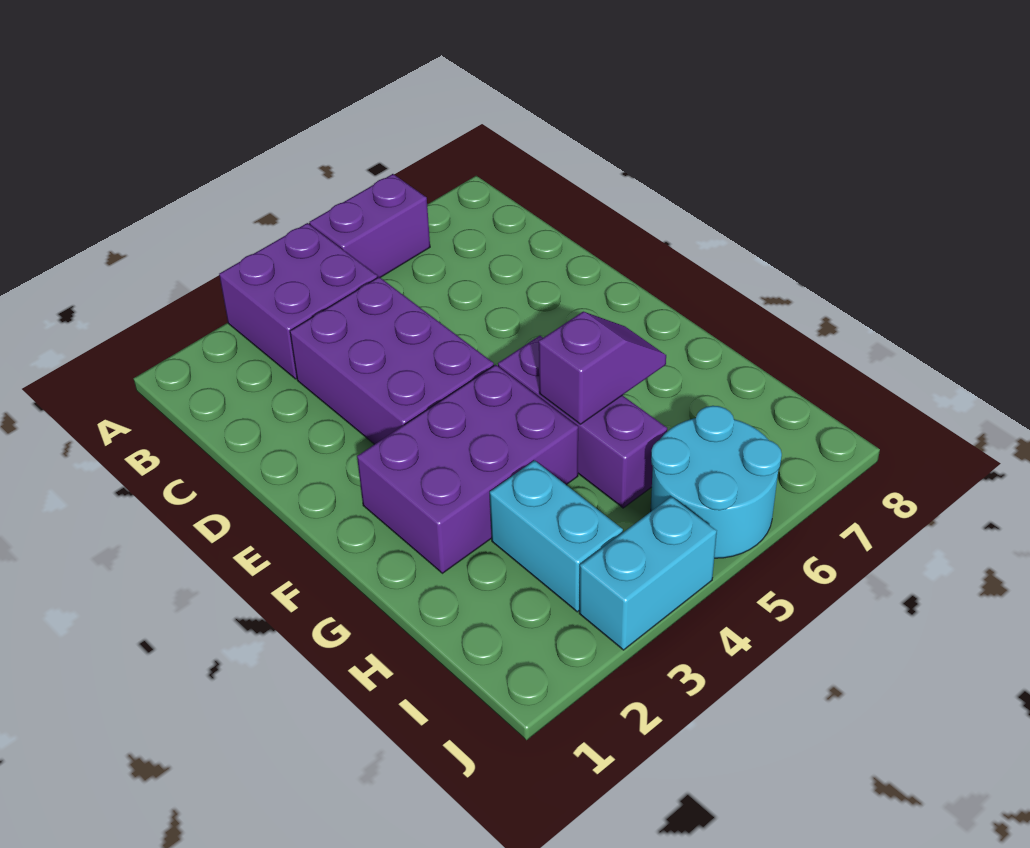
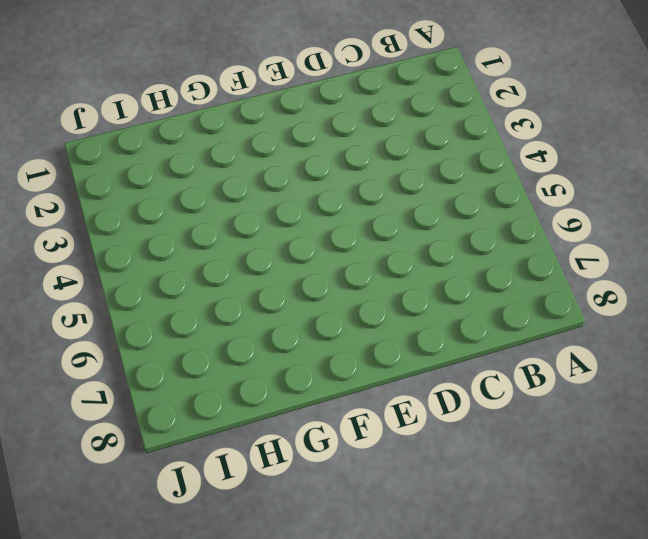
none -> purple brick A3:B4 level 1
none -> purple brick A5:A6 level 1

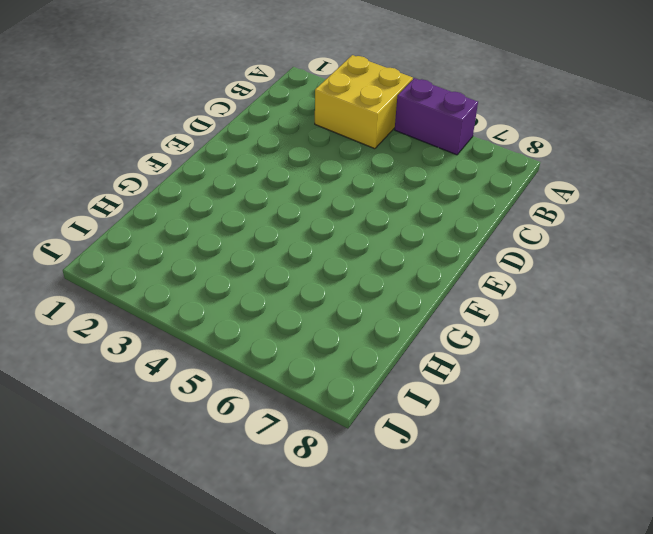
yellow brick A3:B4 level 1 -> purple brick A3:B4 level 1
none -> purple brick C3:E4 level 1
none -> purple brick F2:G4 level 1

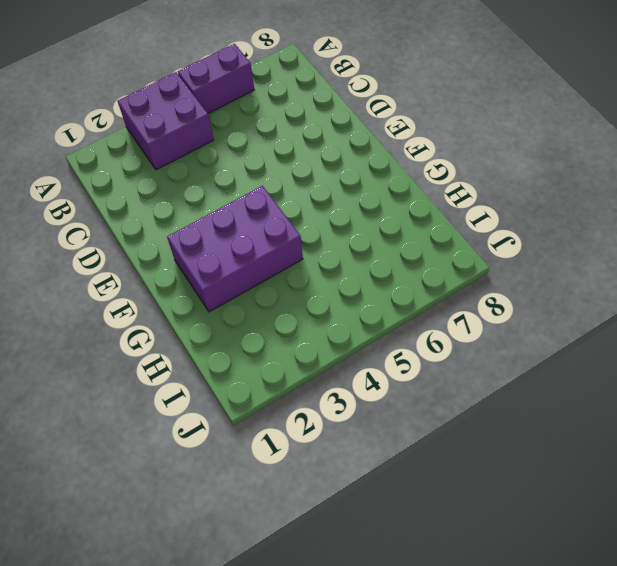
none -> purple brick C3:E4 level 1
none -> purple brick F5:H5 level 1

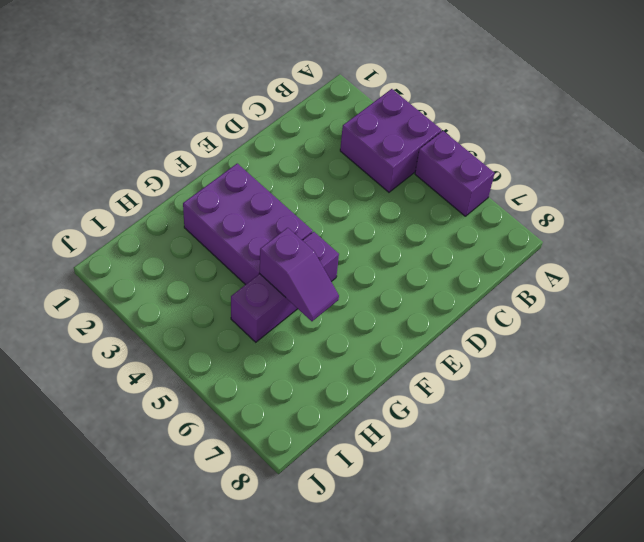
none -> purple brick C3:E4 level 1
none -> cyan brick H3:I3 level 1

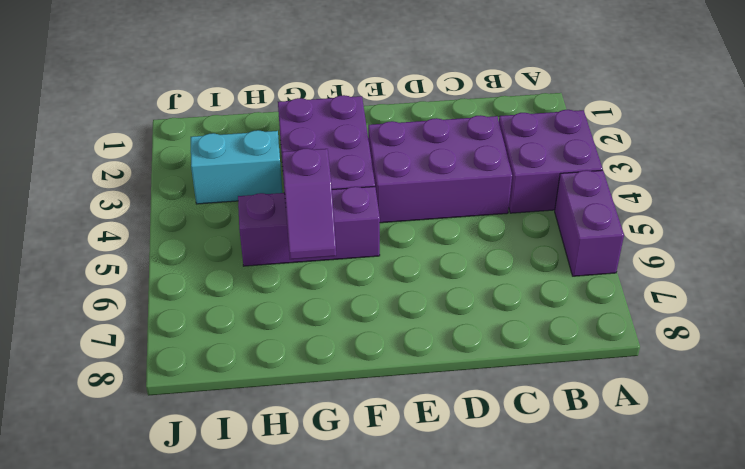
none -> cyan round brick I5:J6 level 1
none -> cyan brick J3:J4 level 1

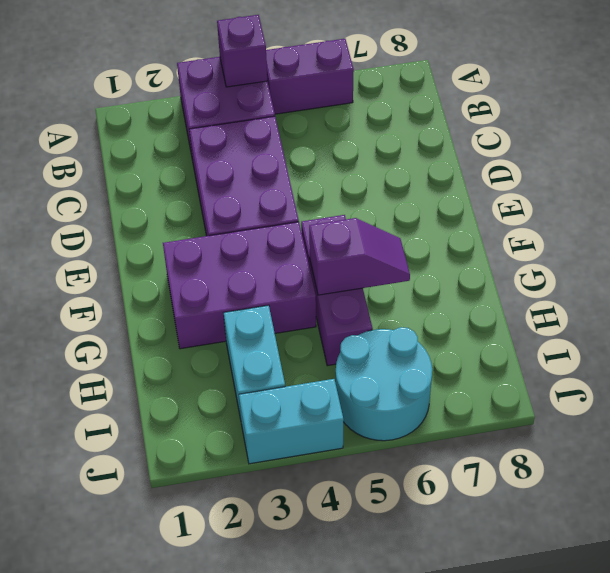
purple brick A4 level 2 -> none

